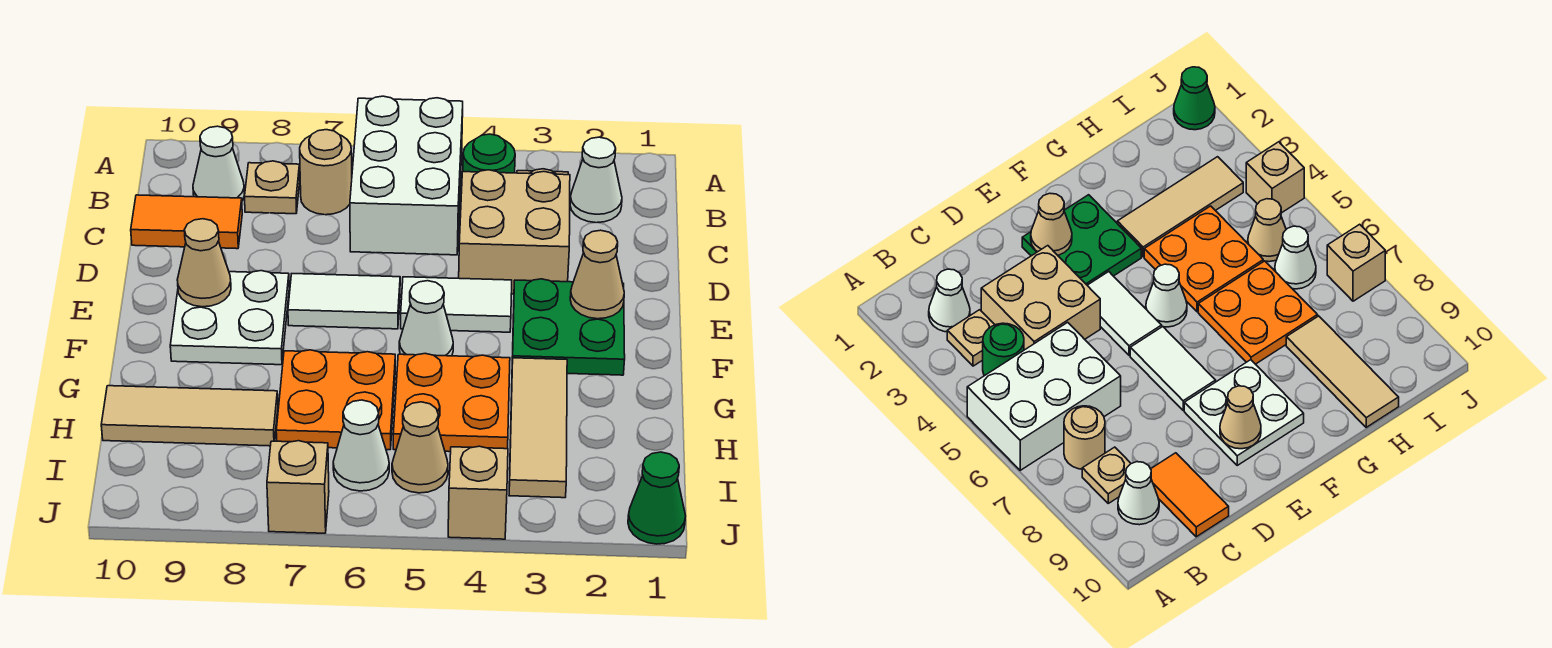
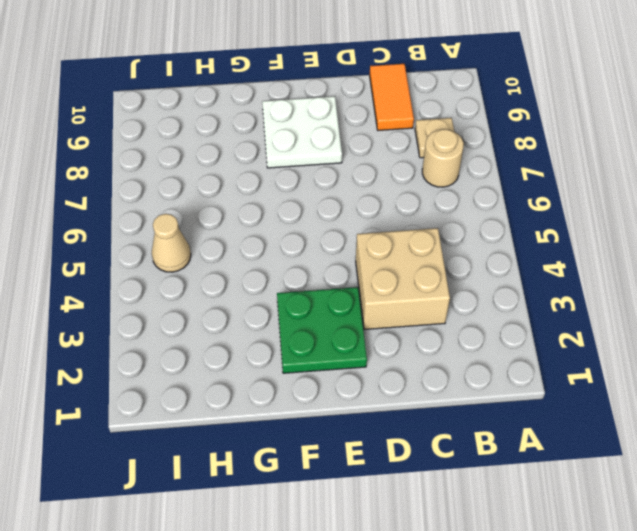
none -> white brick A5:C6 level 1
none -> white cone B2 level 1
none -> tan plate B3 level 1

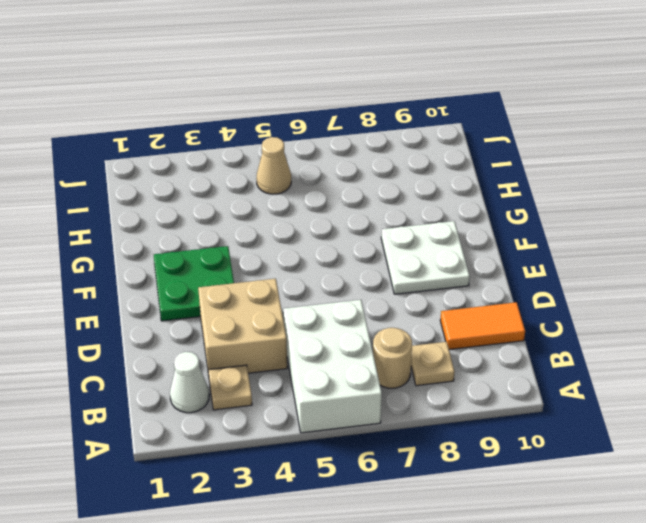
none -> green round brick B4 level 1
none -> white cone B9 level 1
none -> white tile E4:E5 level 1

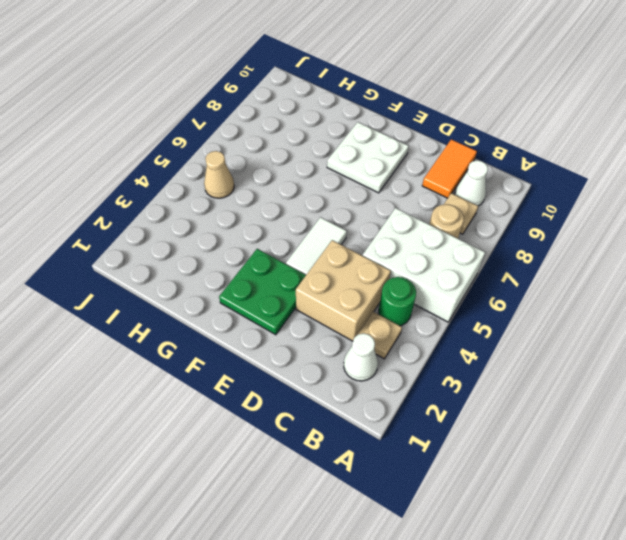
none -> white tile E6:E7 level 1
none -> white cone F5 level 1
none -> tan tile G3:I3 level 1

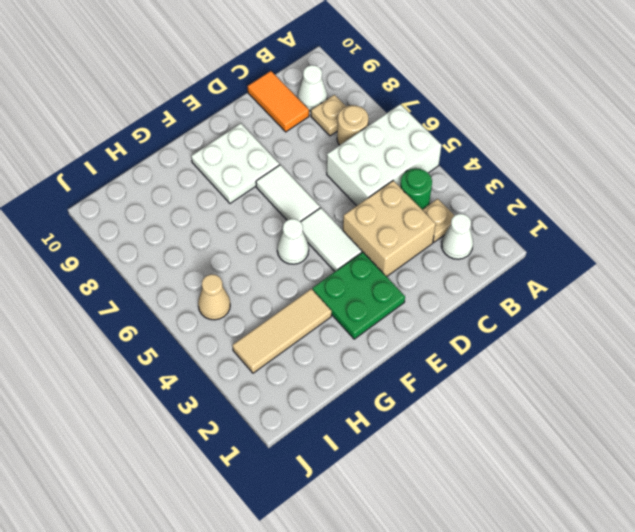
none -> orange plate G4:H5 level 1
none -> orange plate G6:H7 level 1
none -> tan tile H8:H10 level 1

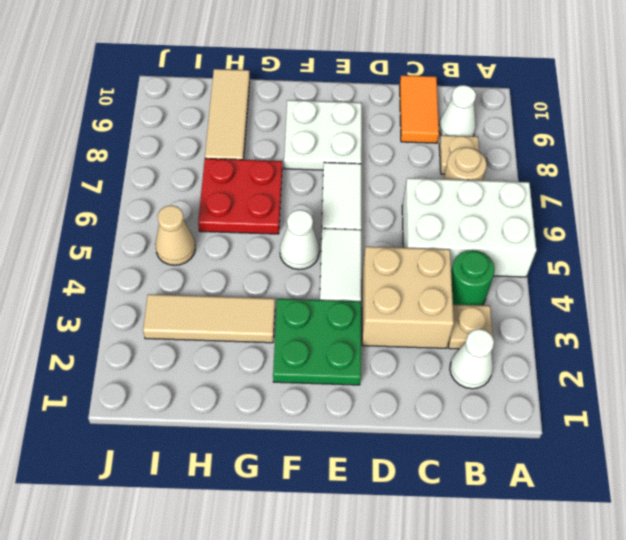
red plate G6:H7 level 1 -> orange plate G6:H7 level 1
none -> orange plate G4:H5 level 1
none -> white cone I6 level 1
none -> green cone J1 level 1

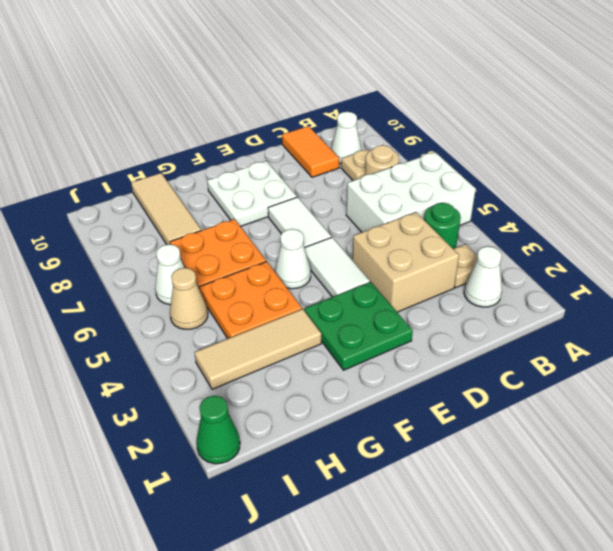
none -> tan brick J4 level 1
none -> tan brick J7 level 1
none -> tan cone E2 level 2

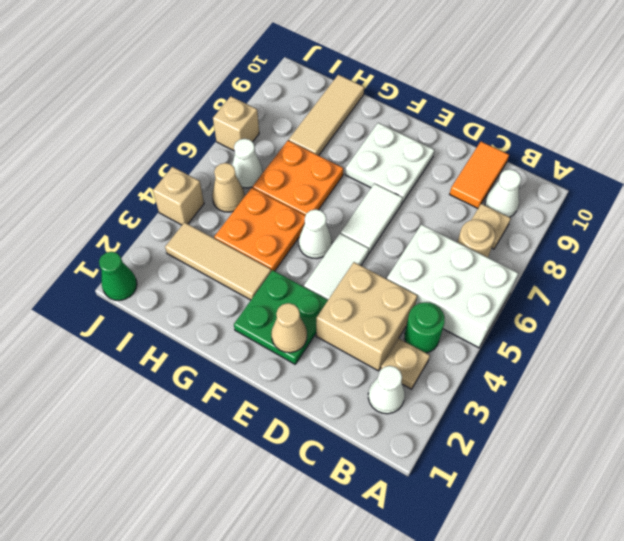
none -> tan cone E9 level 2

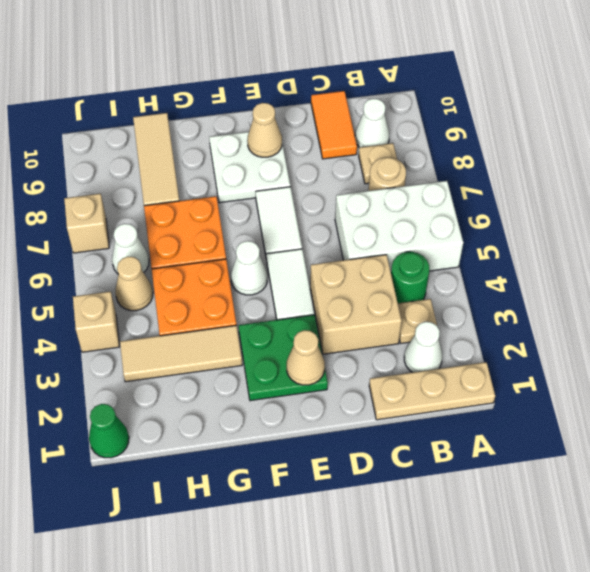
tan plate A1:C1 level 1 -> none

